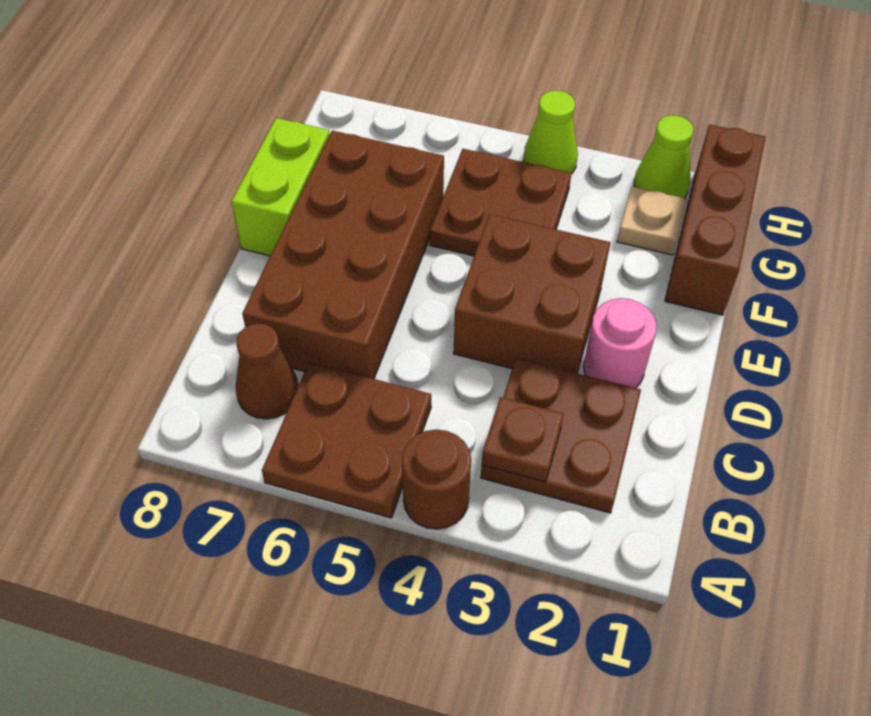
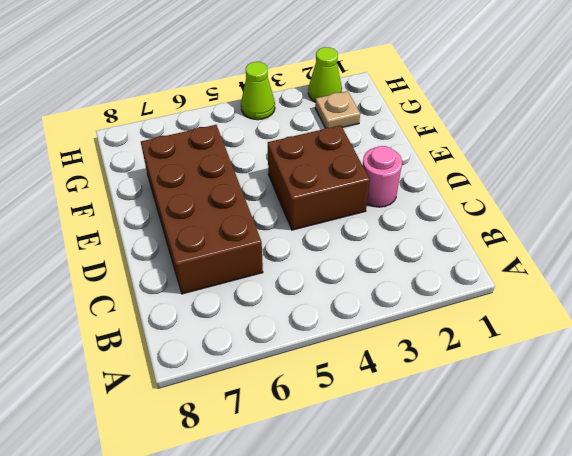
none -> brown round brick A4 level 1
none -> brown plate A5:B6 level 1
none -> brown plate B2:C3 level 1

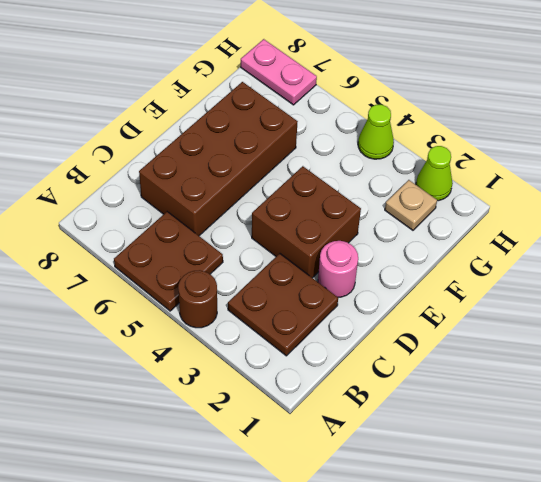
pink plate H7:H8 level 1 -> none
none -> brown cone B7 level 1
none -> lime brick E8:F8 level 1
none -> brown brick F1:H1 level 1

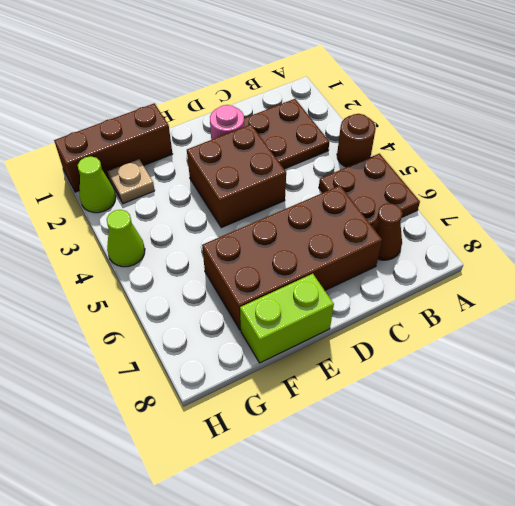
none -> brown plate F4:G5 level 1
none -> brown plate B3 level 2

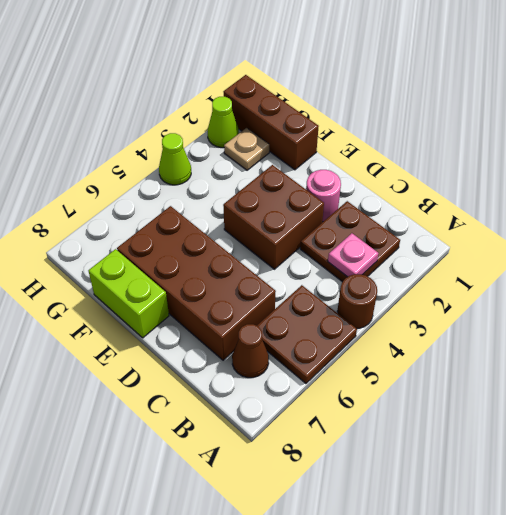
pink plate B3 level 2 -> brown plate B3 level 2
none -> brown plate F4:G5 level 1

